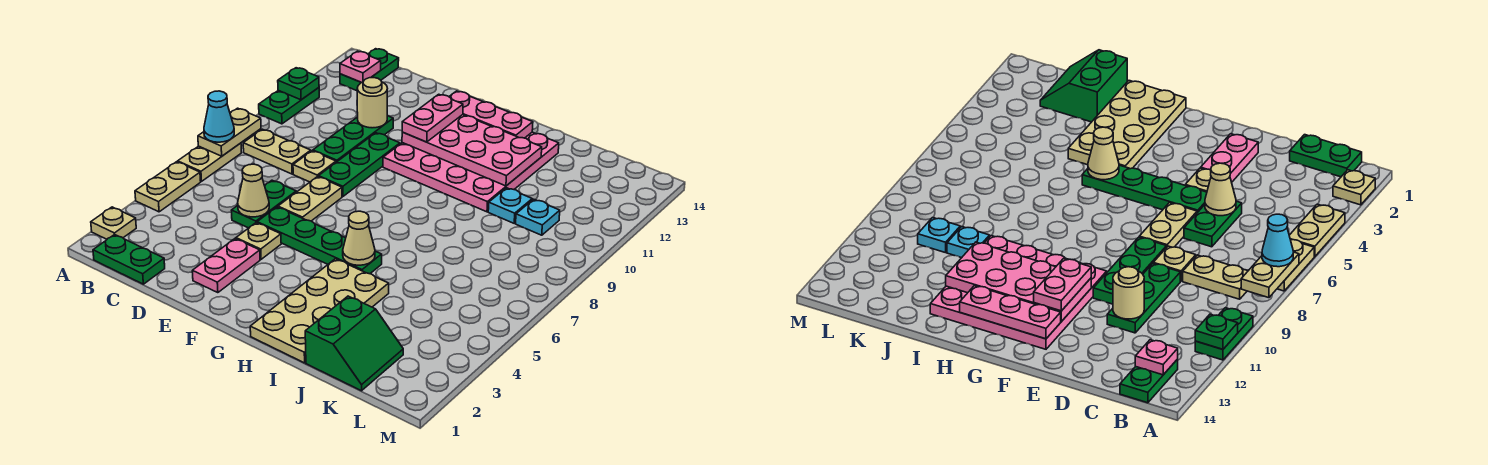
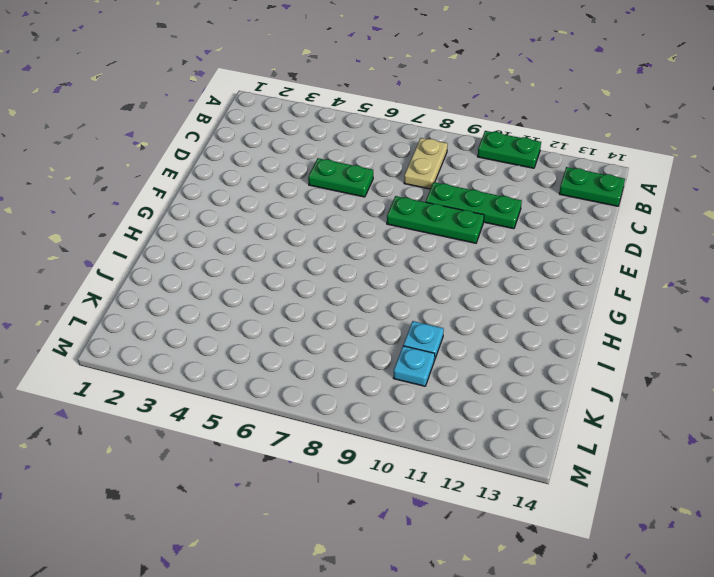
none -> tan plate A2 level 1
none -> tan plate A4:A5 level 1
none -> tan plate A6:A7 level 1
none -> green plate B1:C1 level 1

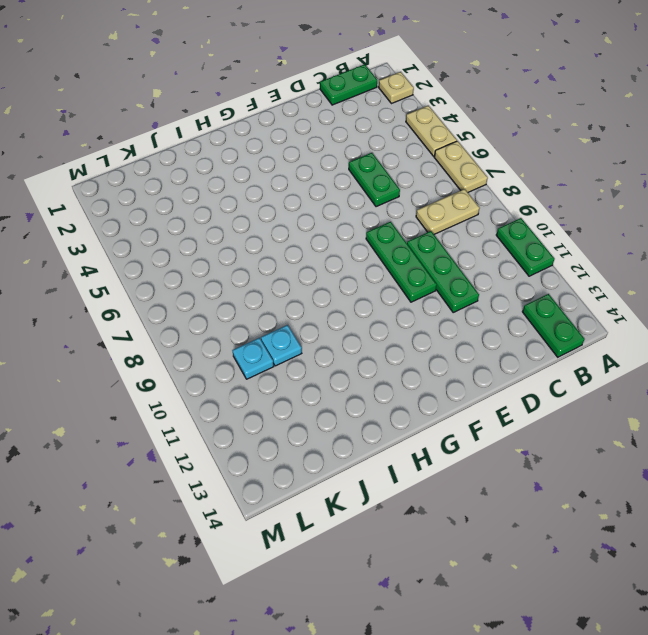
none -> tan plate D8 level 1
none -> pink plate E2:E3 level 1
none -> tan plate E4 level 1
none -> green plate E5:H5 level 1

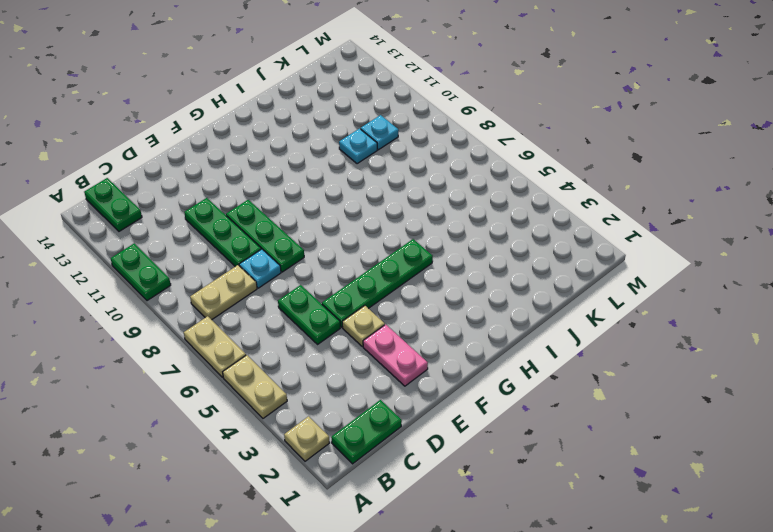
cyan plate D8 level 1 -> tan plate D8 level 1
none -> tan plate E6:E7 level 1
none -> pink plate F10:I13 level 1
none -> tan plate H1:I4 level 1
none -> green slope J1:K2 level 1 top J

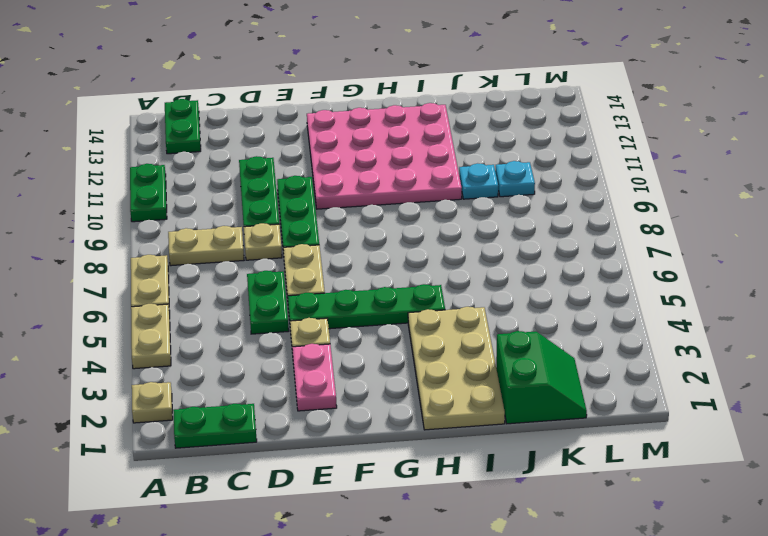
none -> tan plate A7:A8 level 2
none -> green plate A11 level 2
none -> pink plate B13 level 2
none -> tan cone D5 level 2

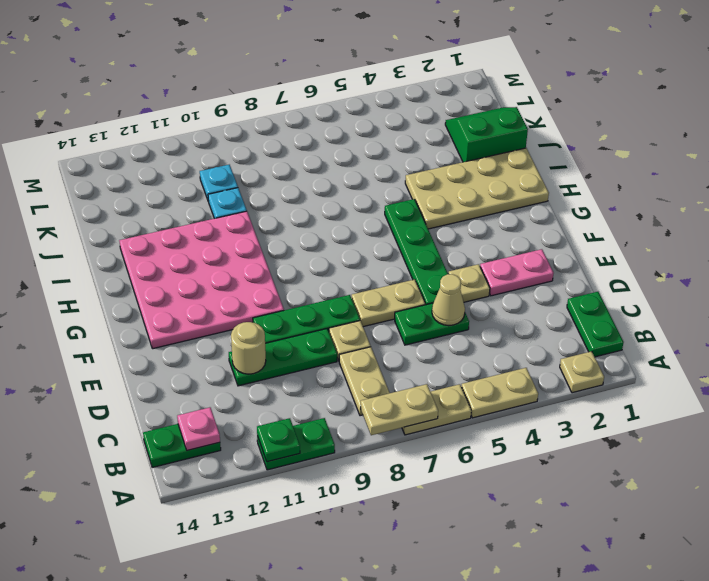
none -> pink plate F11:I12 level 2
none -> pink plate F13:H13 level 2
none -> tan cone H5 level 2
none -> cyan cone A7 level 3

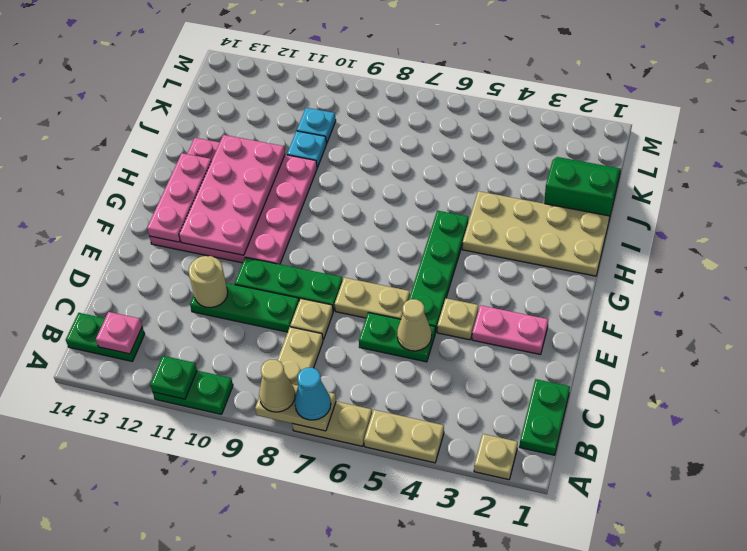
tan cone A8 level 3 -> tan cone H5 level 2
none -> pink plate F11:F12 level 3

